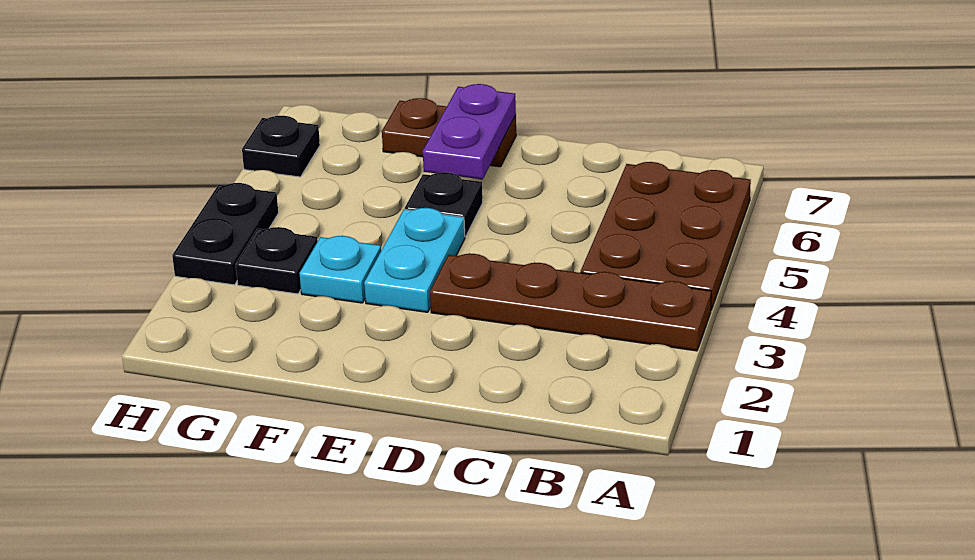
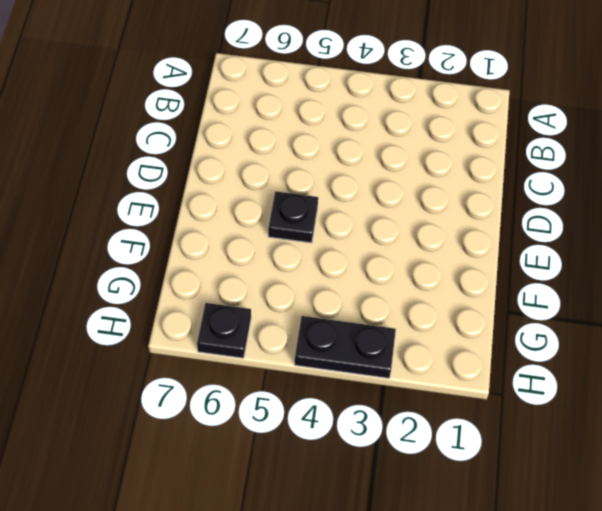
none -> brown plate A3:D3 level 1
none -> brown plate A4:B6 level 1

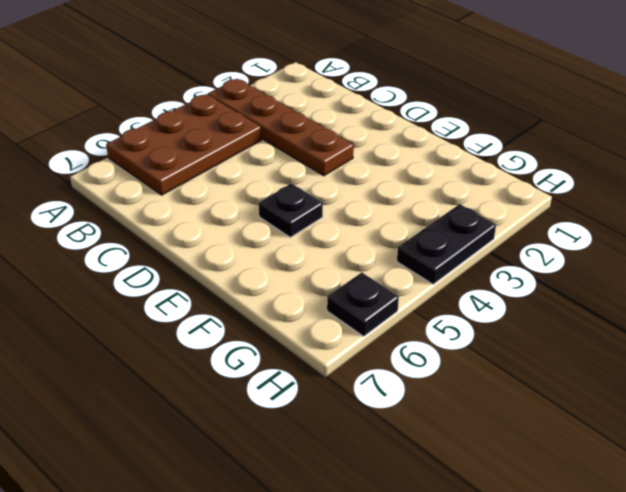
none -> cyan plate E3:E4 level 1
none -> brown plate E7:F7 level 1

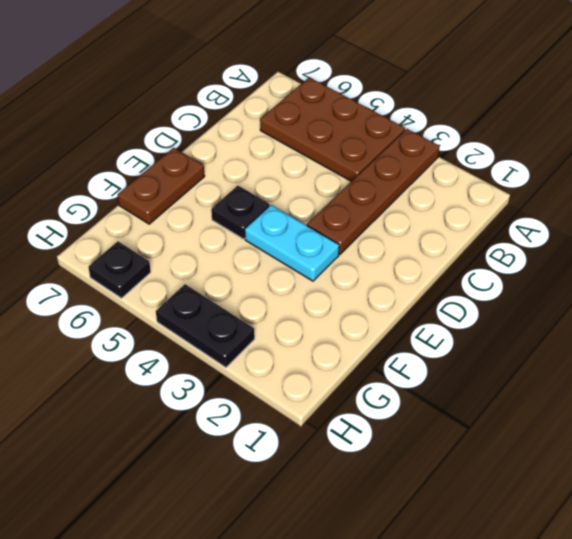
none -> cyan plate F3 level 1
none -> black plate G3 level 1

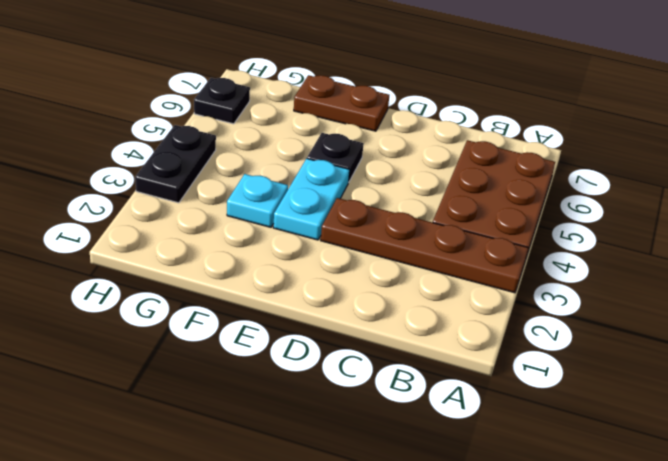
none -> black plate G3 level 1
none -> purple plate E6:E7 level 2

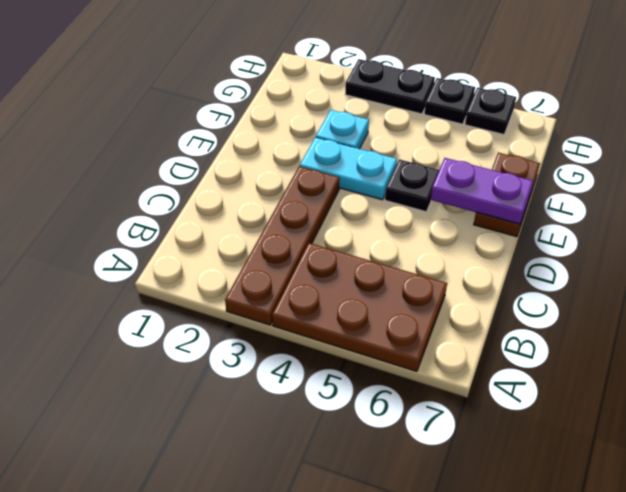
black plate H5 level 1 -> black plate G3 level 1

